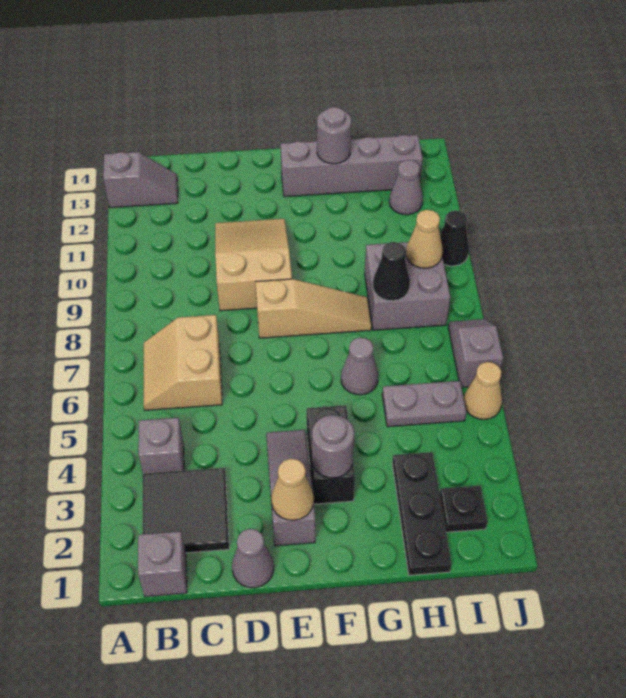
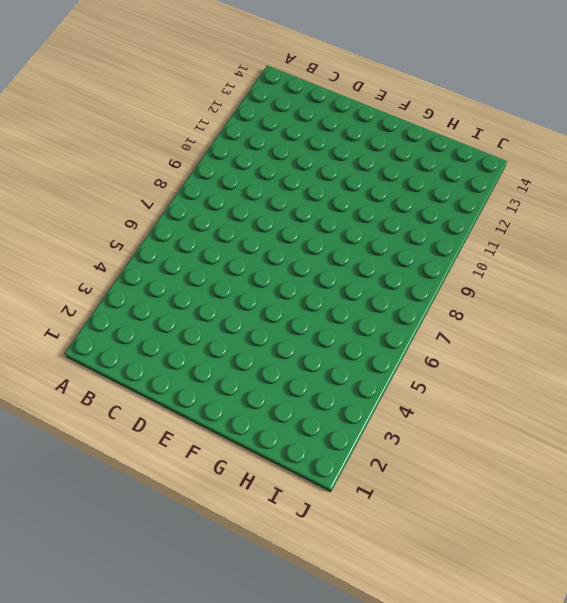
none -> grey slope A13:B13 level 1 top A
none -> grey brick B1 level 1
none -> black tile B2:C3 level 1

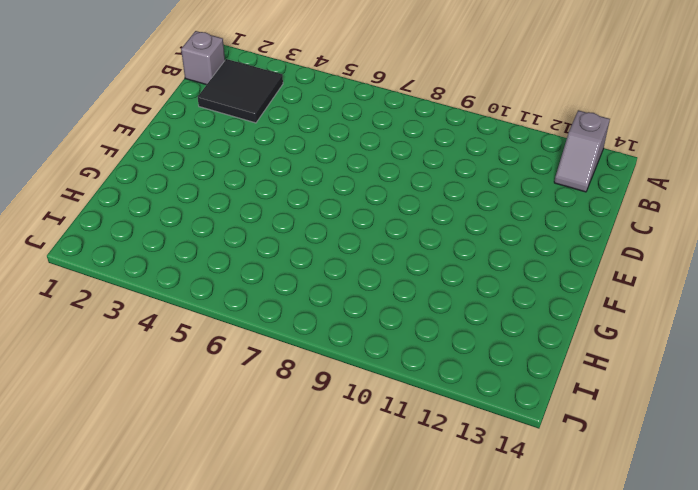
none -> grey brick B4 level 1
none -> tan slope B6:C7 level 1 top C
none -> grey cone D1 level 1

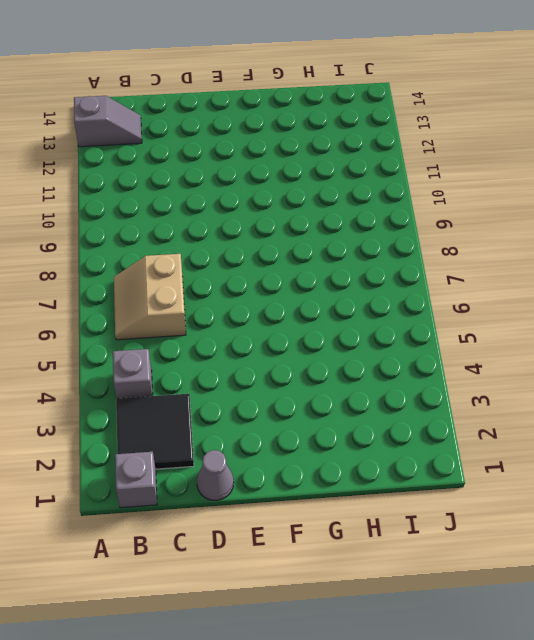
none -> tan slope D9:E11 level 1 top 9
none -> grey slope E2:E4 level 1 top 2
none -> tan slope E8:G8 level 1 top E

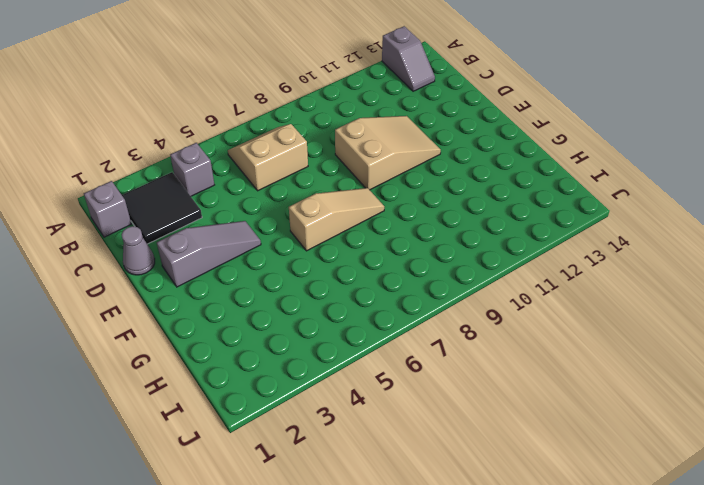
tan slope F6:F8 level 1 top 6 -> tan slope E8:G8 level 1 top E
none -> black brick F3:F4 level 1
none -> grey brick F13:I13 level 1
none -> grey cone G6 level 1

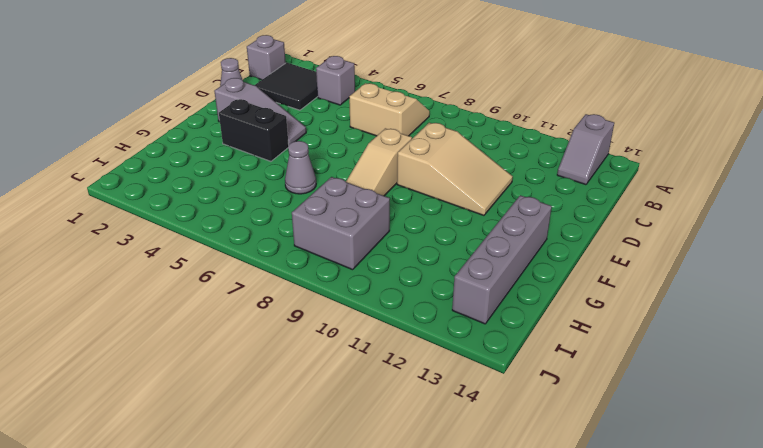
none -> black plate H1:H3 level 1
none -> grey plate H5:I5 level 1
none -> black plate I2 level 1

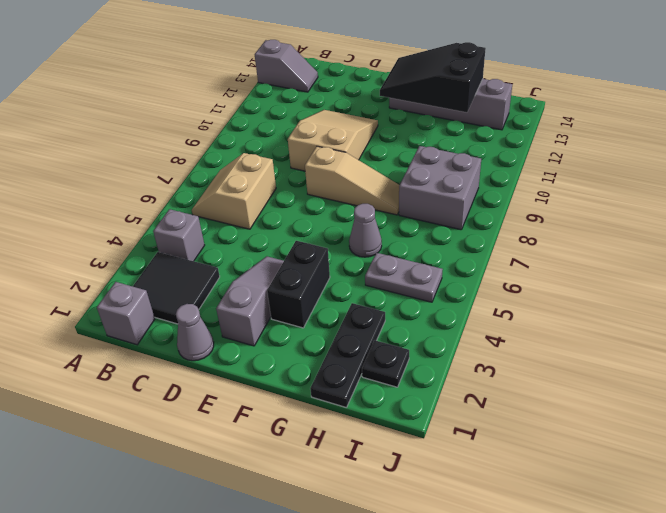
black slope F12:H13 level 2 top H -> grey round brick G13 level 2
none -> grey cone I12 level 1
none -> tan cone J5 level 1
none -> grey slope J6:J7 level 1 top 6

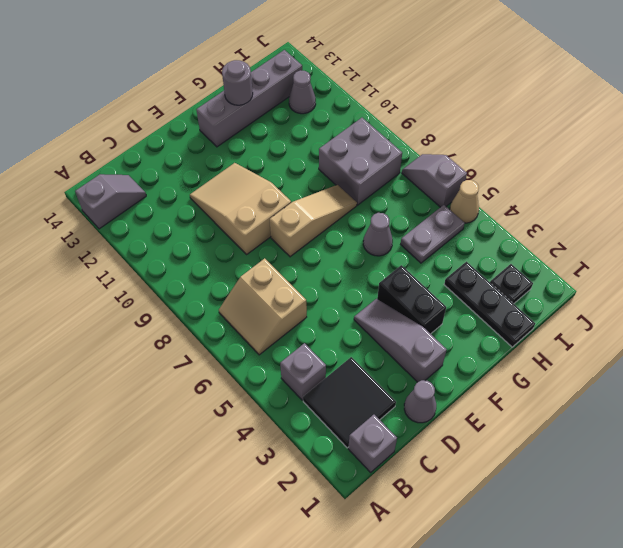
none -> black cone J10 level 1
none -> tan cone E2 level 2
none -> grey round brick F3 level 2

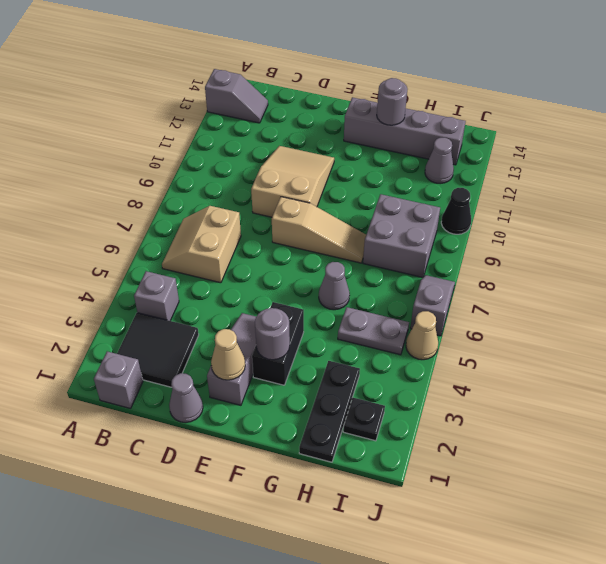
none -> black cone H8 level 2
none -> tan cone I9 level 2

